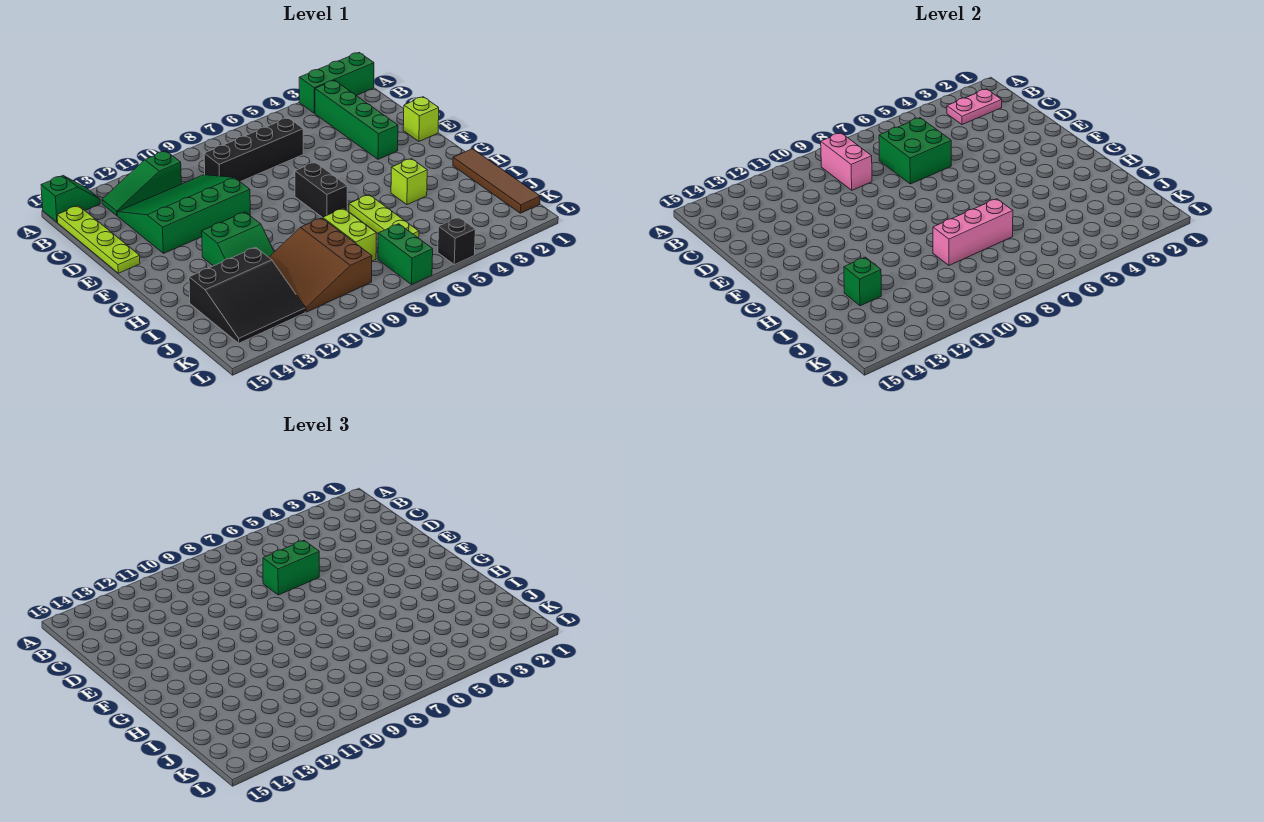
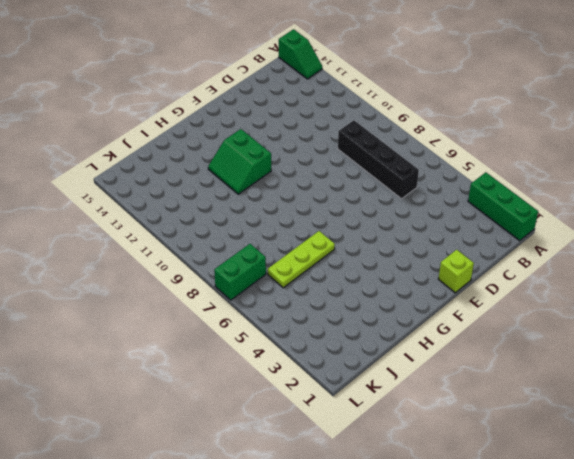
none -> green brick B3:E3 level 1
none -> green slope B11:B13 level 1 top 11
none -> lime plate B15:E15 level 1

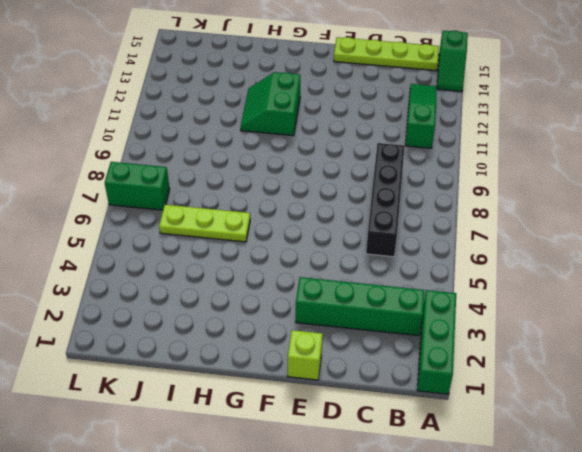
none -> green slope C10:E13 level 1 top E
none -> black brick F7:G7 level 1
none -> brown tile H1:K1 level 1

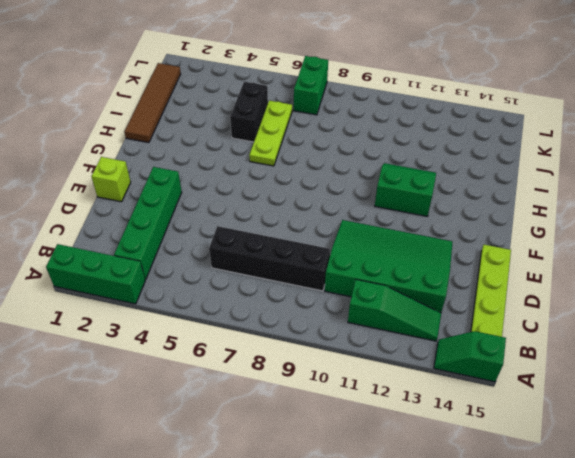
green slope C10:E13 level 1 top C -> green slope C10:E13 level 1 top E
black brick I5:J5 level 1 -> black brick F7:G7 level 1
none -> lime brick H4 level 1
none -> lime brick I8:J8 level 1
none -> brown slope I9:K11 level 1 top 9

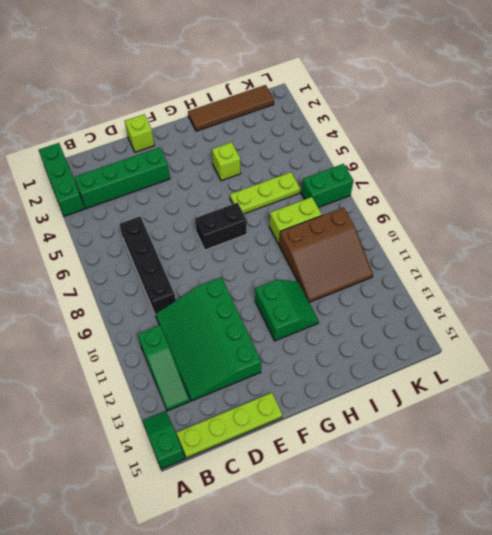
none -> black slope I12:K14 level 1 top I
none -> black brick L5 level 1
none -> pink plate B2:B3 level 2

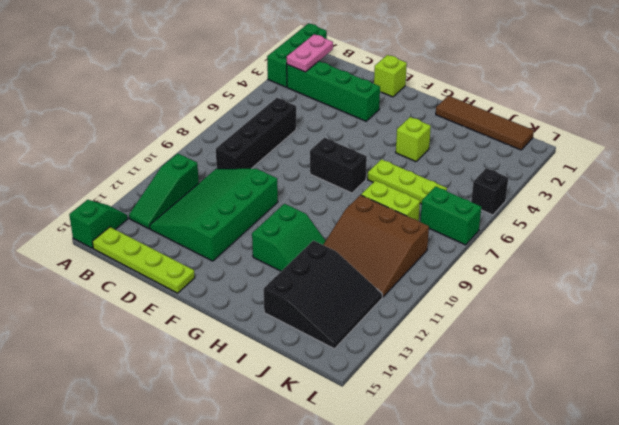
none -> pink brick B9:C9 level 2
none -> green brick C6:D7 level 2
none -> pink brick I7:I9 level 2

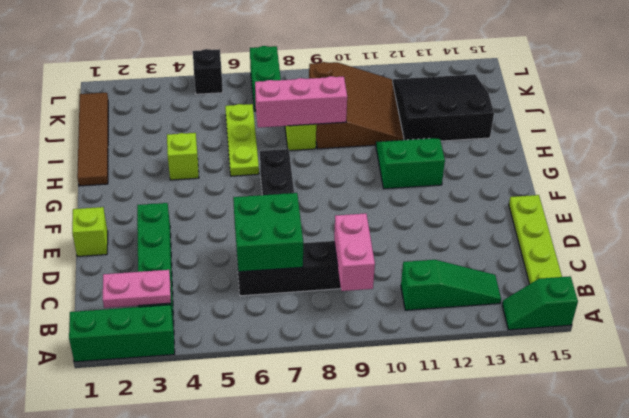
none -> green slope C10:E13 level 1 top E
none -> green brick I13 level 2
none -> green brick D6:D7 level 3

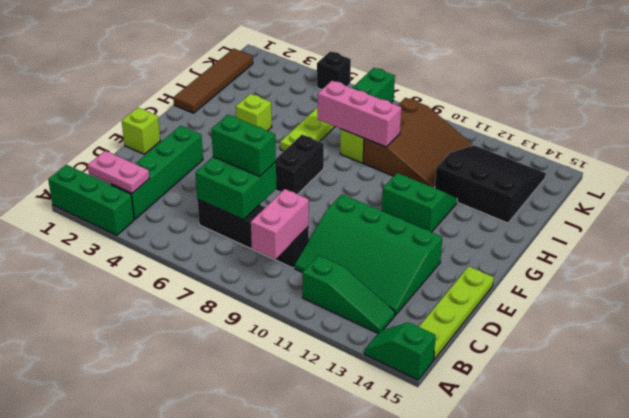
none -> green brick I13 level 2

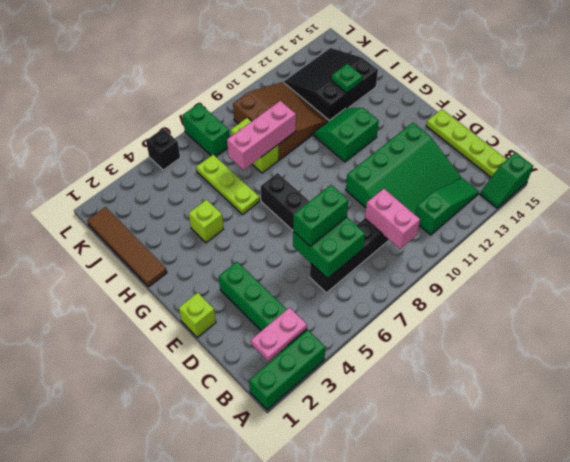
green plate I13 level 2 -> green brick I13 level 2

